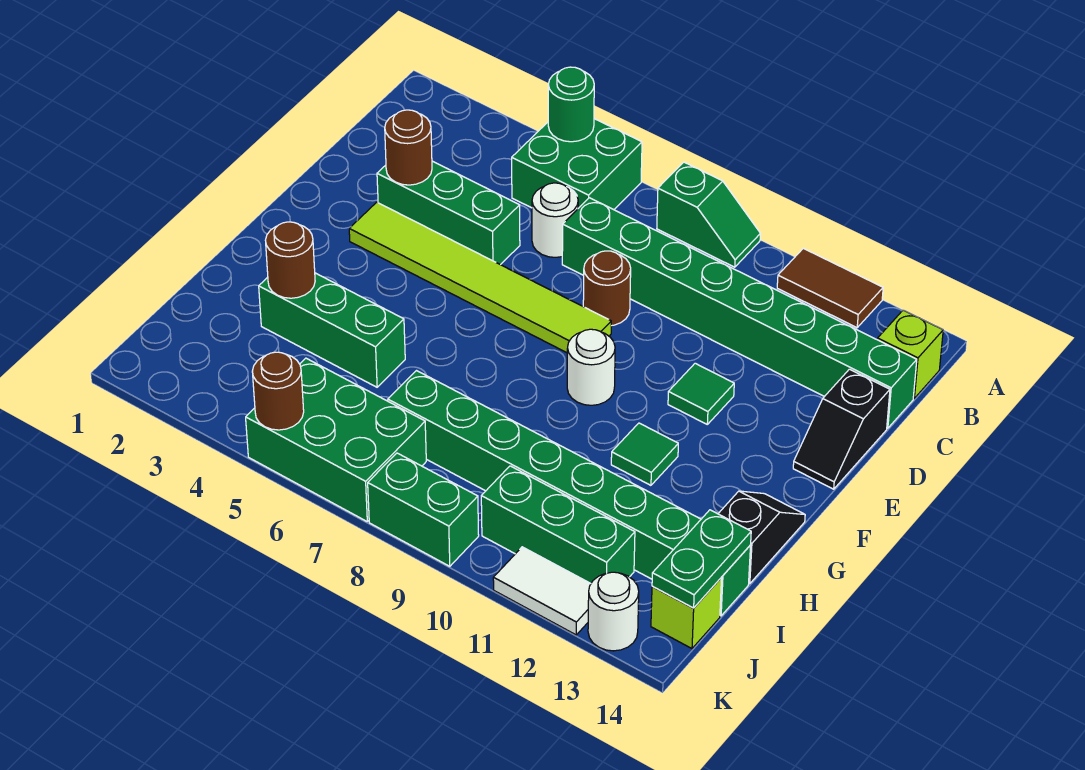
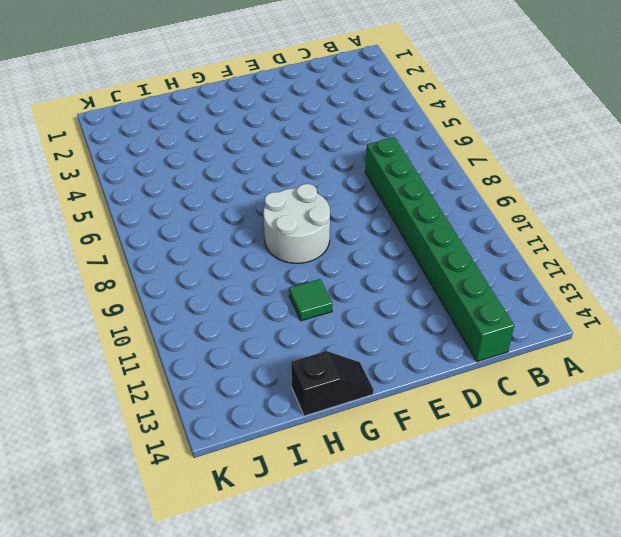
white round brick F8:G9 level 1 -> white round brick F9 level 1
none -> green brick A5:B6 level 1
none -> green slope A8:A9 level 1 top 8
none -> brown tile A11:A12 level 1

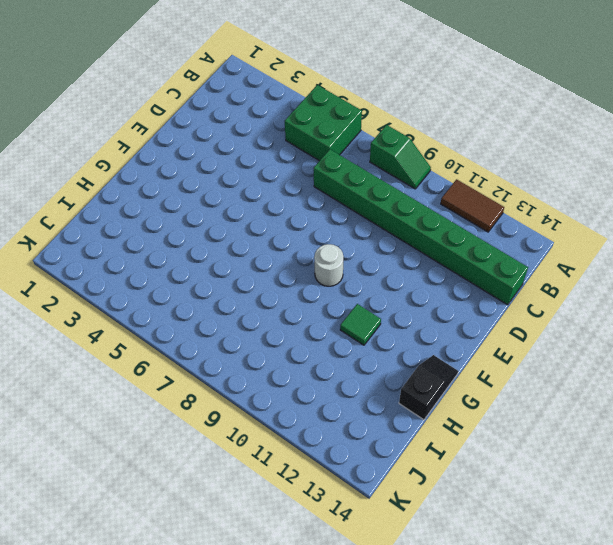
none -> lime brick B14 level 1
none -> white round brick C6 level 1
none -> green brick D3:D5 level 1

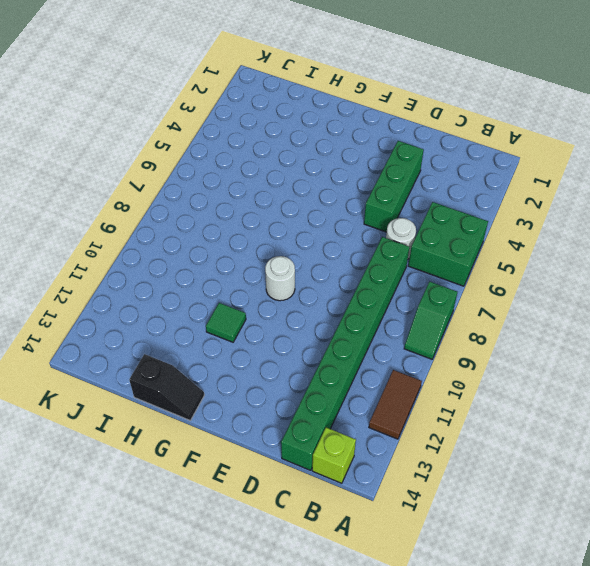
none -> brown round brick D8 level 1
none -> black slope D14:E14 level 1 top D
none -> lime tile E3:E8 level 1

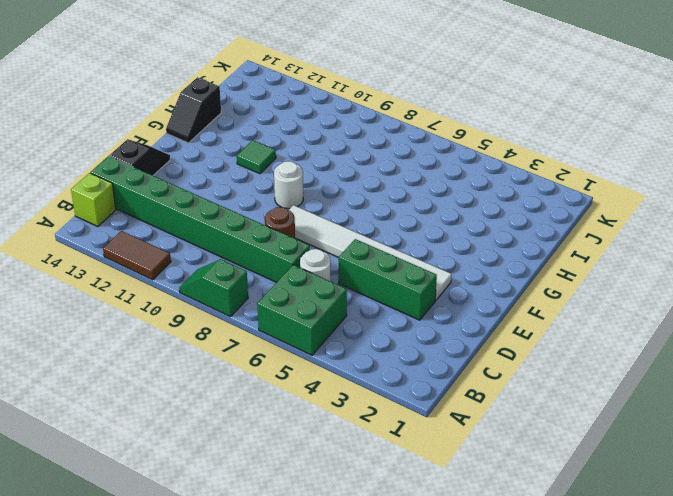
white tile E3:E8 level 1 -> lime tile E3:E8 level 1
none -> green tile E11 level 1
none -> green brick H3:H5 level 1
none -> green brick I7:I14 level 1

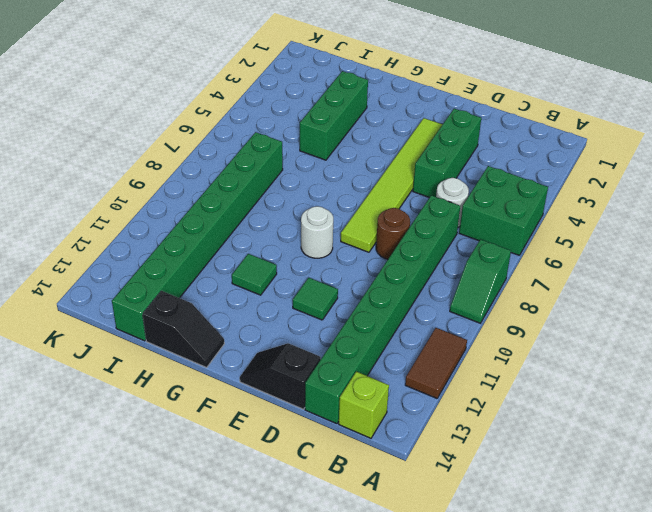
none -> green brick J5:K7 level 1
none -> green brick J10:J12 level 1
none -> lime brick J14 level 1

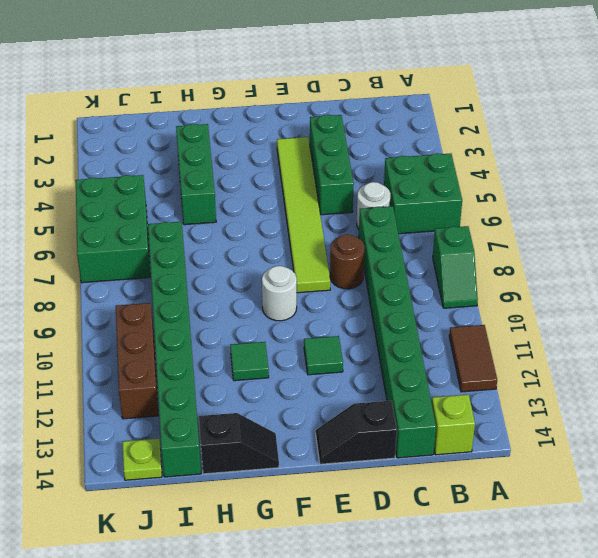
brown brick J10:J12 level 1 -> green brick J10:J12 level 1
lime plate J14 level 1 -> lime brick J14 level 1
none -> green brick K8:K9 level 1
none -> white tile K11:K12 level 1
none -> white round brick K13 level 1

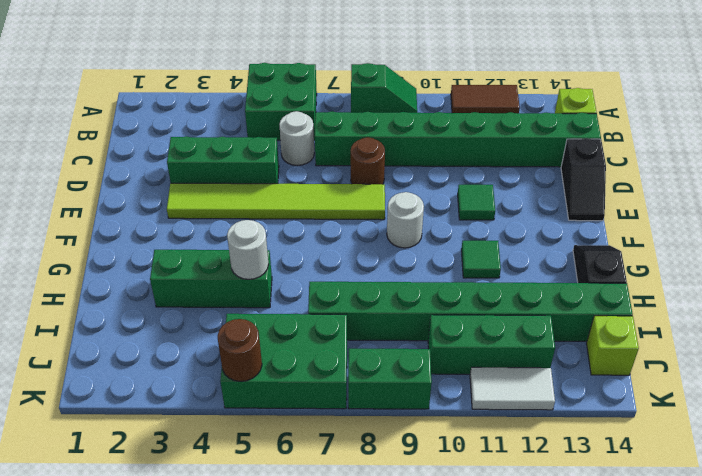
white round brick H5 level 2 -> white round brick K13 level 1
none -> green round brick A5 level 2
none -> brown round brick D3 level 2
none -> brown round brick H3 level 2

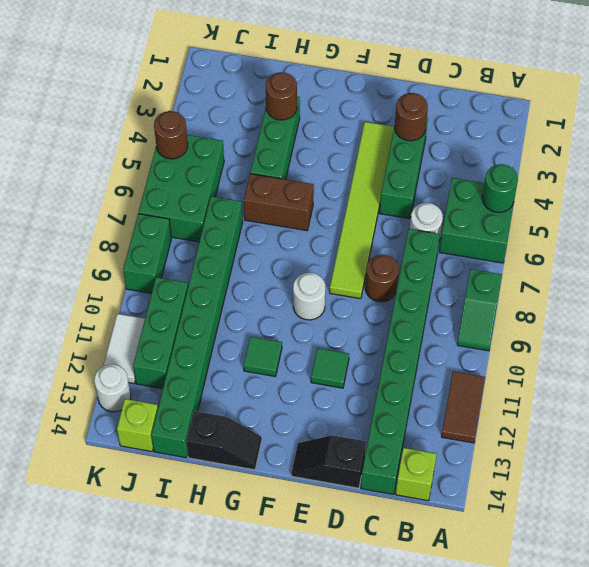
brown brick G6:H6 level 1 -> none
none -> green plate I14:J14 level 2

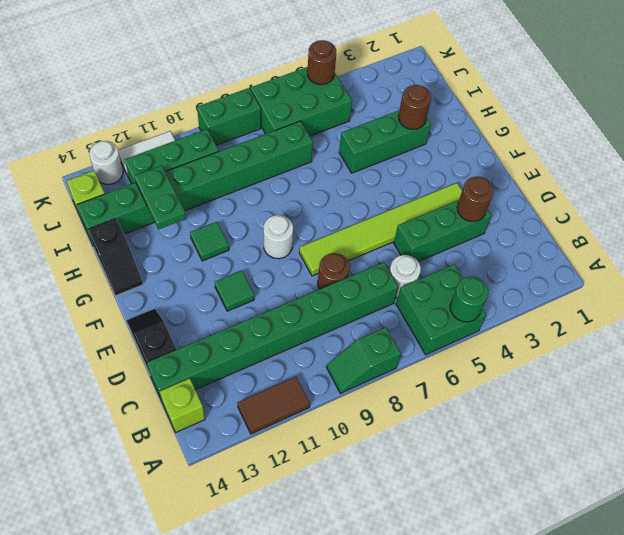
green plate H12:I12 level 2 -> green plate I14:J14 level 2

